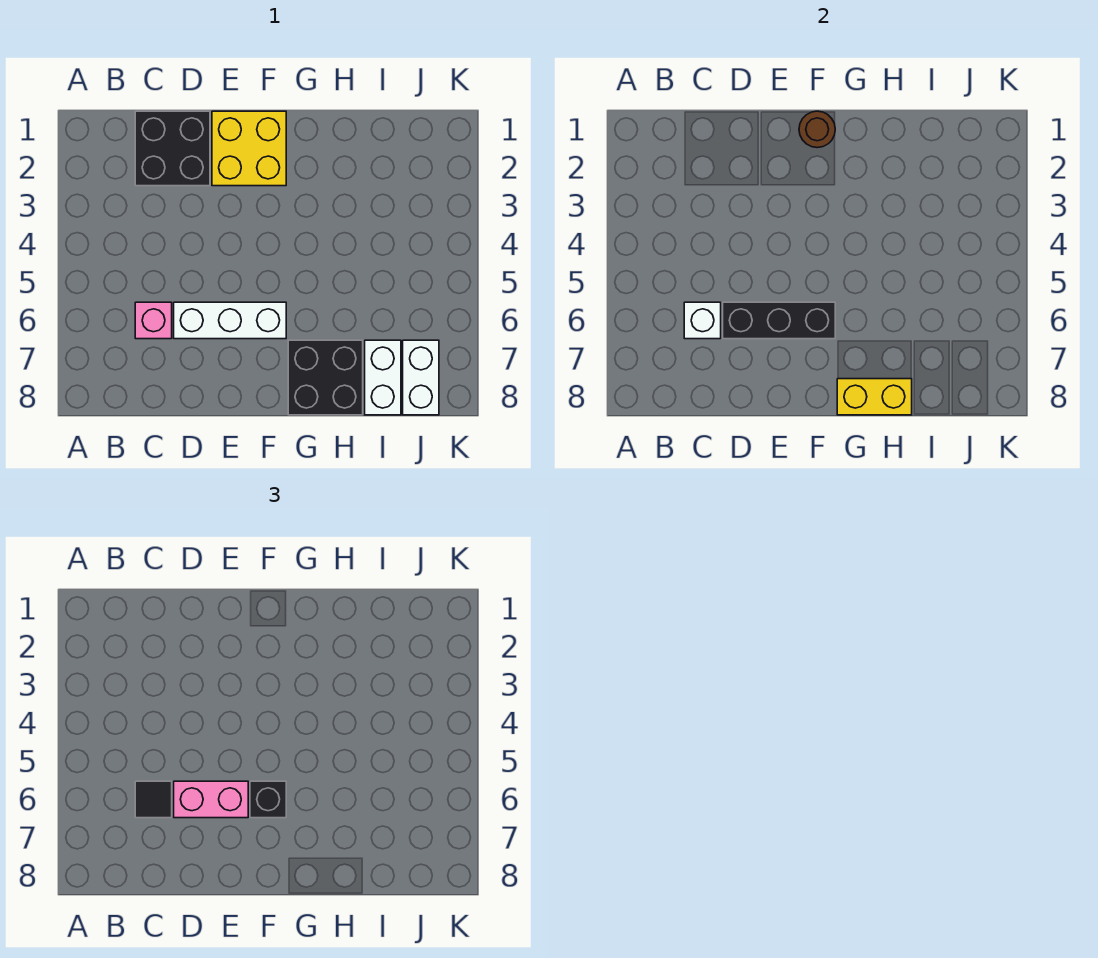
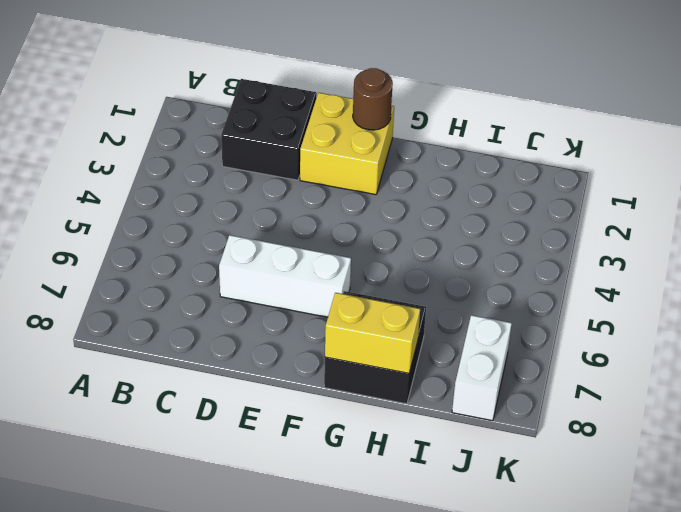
none -> pink brick C6 level 1
none -> white brick I7:I8 level 1
none -> white brick C6 level 2

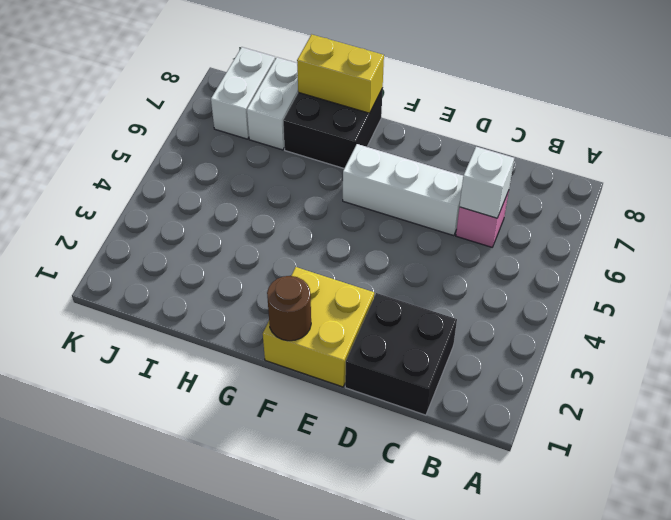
none -> black brick D6:F6 level 2
none -> black tile C6 level 3
none -> pink brick D6:E6 level 3

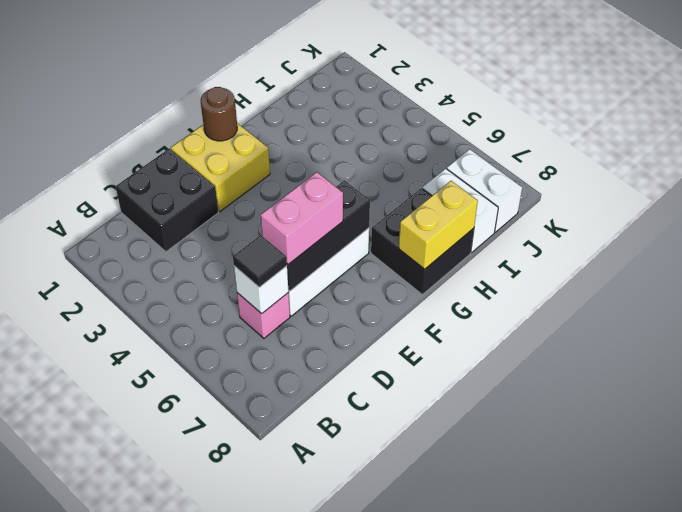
none -> black brick F6 level 3

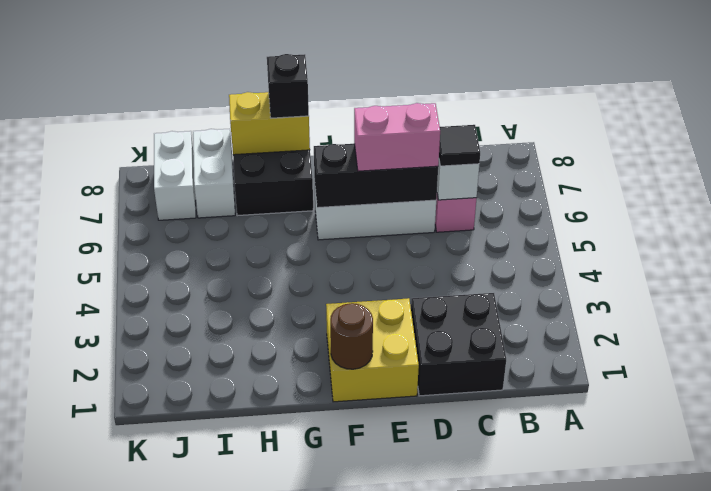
black brick G8 level 3 -> black brick F6 level 3

